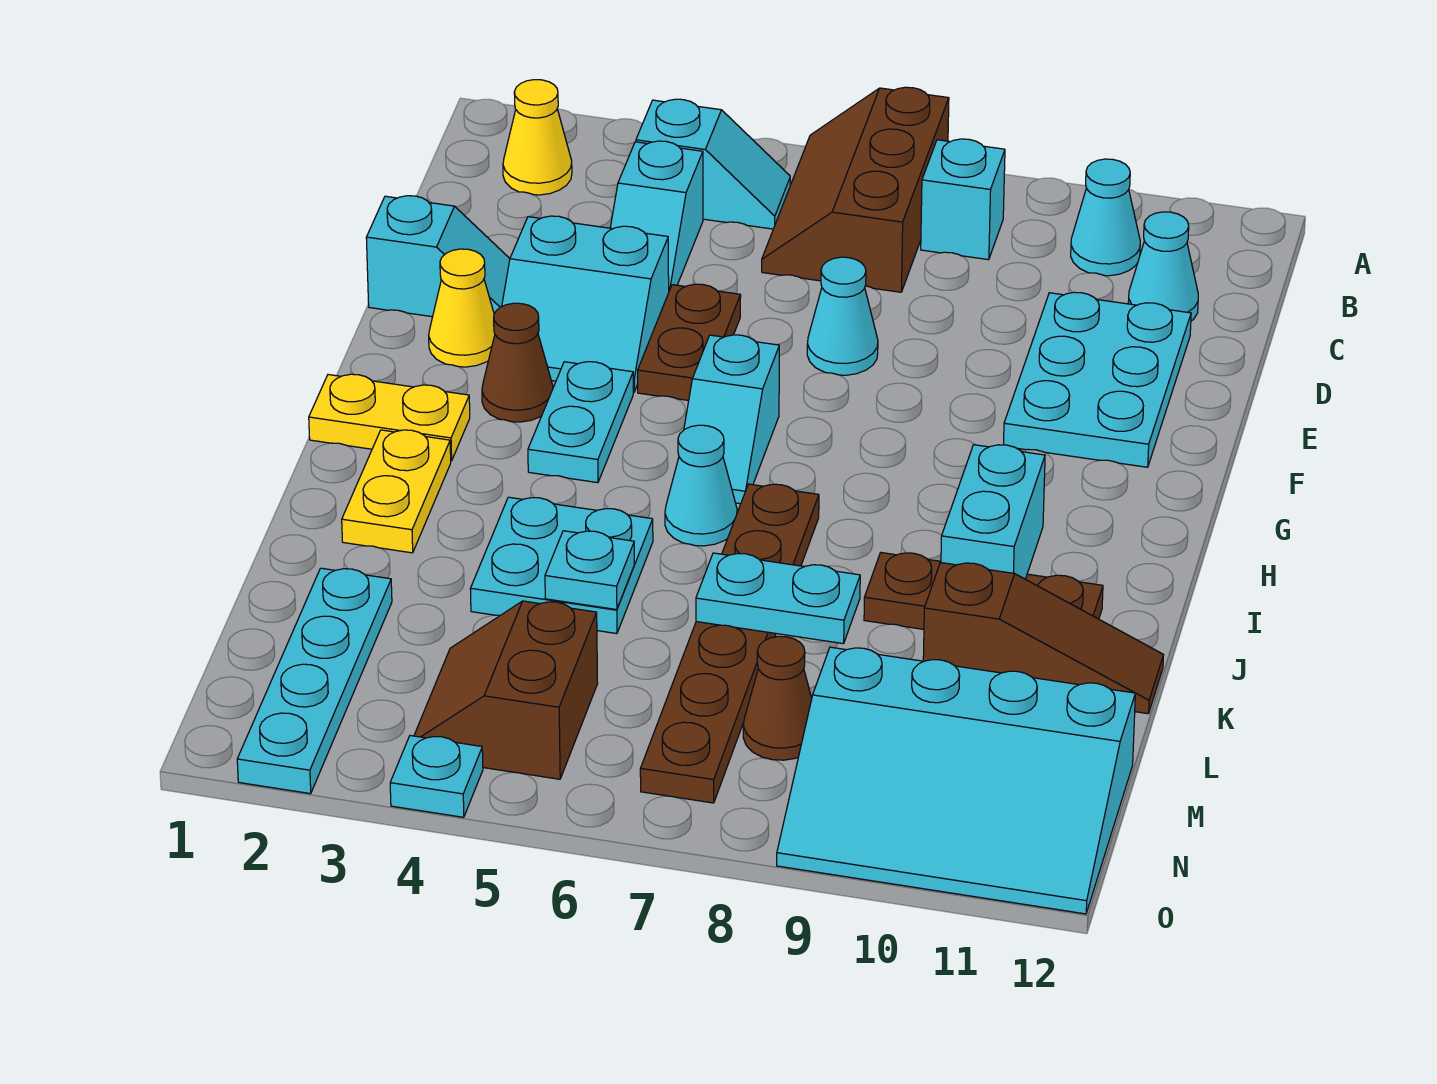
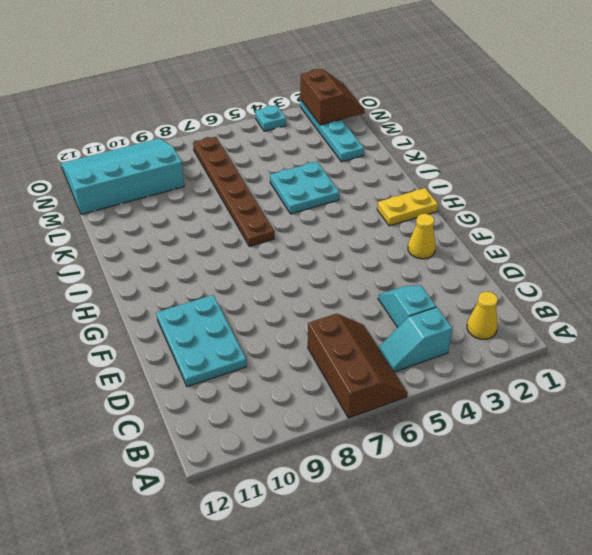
brown slope N1:O2 level 2 top 2 -> brown slope M4:N5 level 1 top 5
none -> cyan brick B8 level 1
none -> cyan cone B10 level 1
none -> cyan cone C11 level 1
none -> cyan slope E1:E2 level 1 top 1

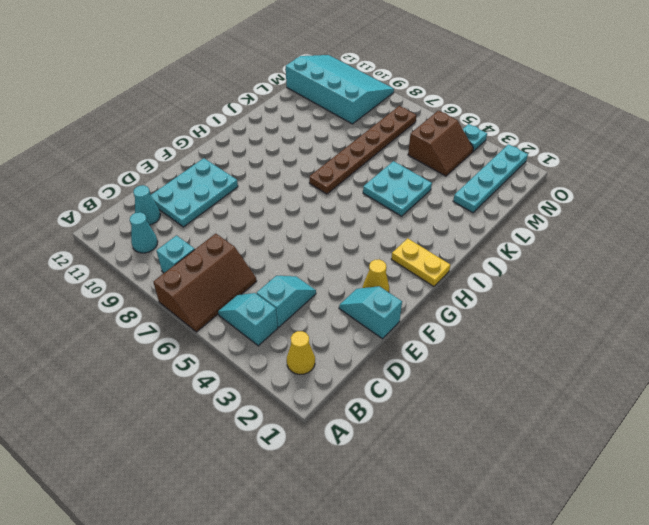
none -> cyan slope E3:F4 level 1 top E
none -> brown plate E5:F5 level 1
none -> cyan cone E7 level 1
none -> brown cone G3 level 1

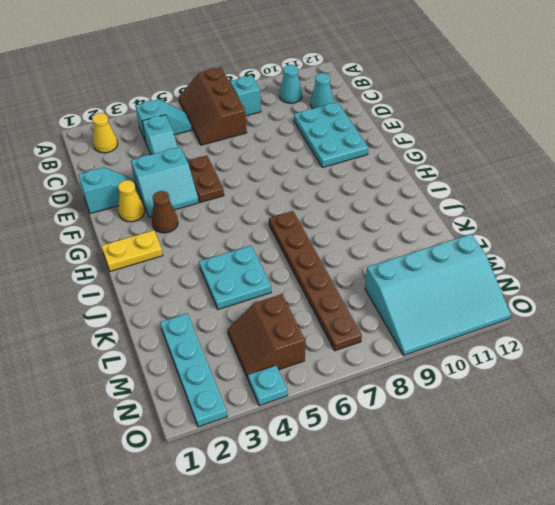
none -> cyan cone E7 level 1
none -> cyan plate G4:H4 level 1
none -> cyan slope G6:H6 level 1 top G
none -> yellow plate I2:J2 level 1

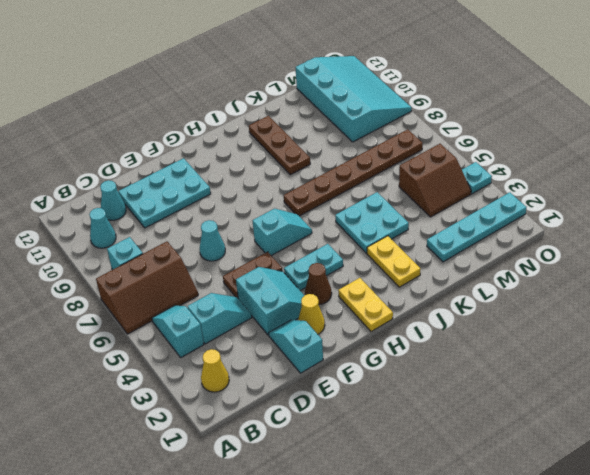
yellow plate J2:J3 level 1 -> yellow plate I2:J2 level 1
none -> cyan cone I6 level 1
none -> brown slope K10:K12 level 1 top 10
none -> brown cone M8 level 1
none -> cyan brick I10:J10 level 2

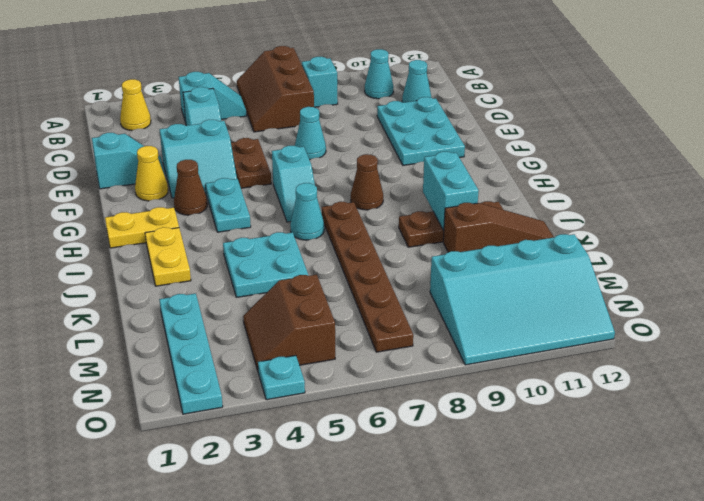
brown cone H8 level 1 -> brown cone M8 level 1
none -> cyan plate K5 level 2
none -> cyan plate K7:K8 level 2

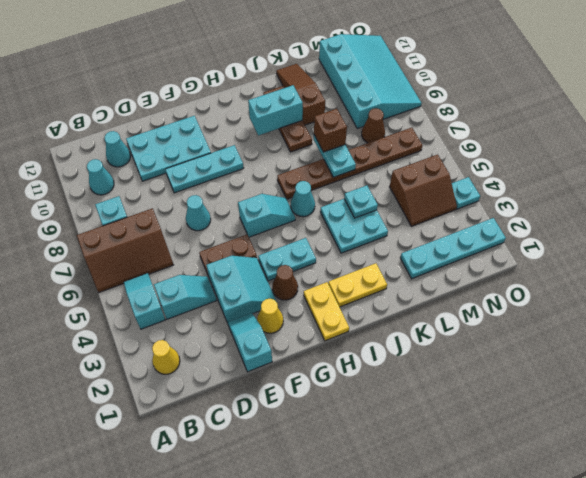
cyan plate E9:G9 level 1 -> none
brown brick K8 level 3 -> none

